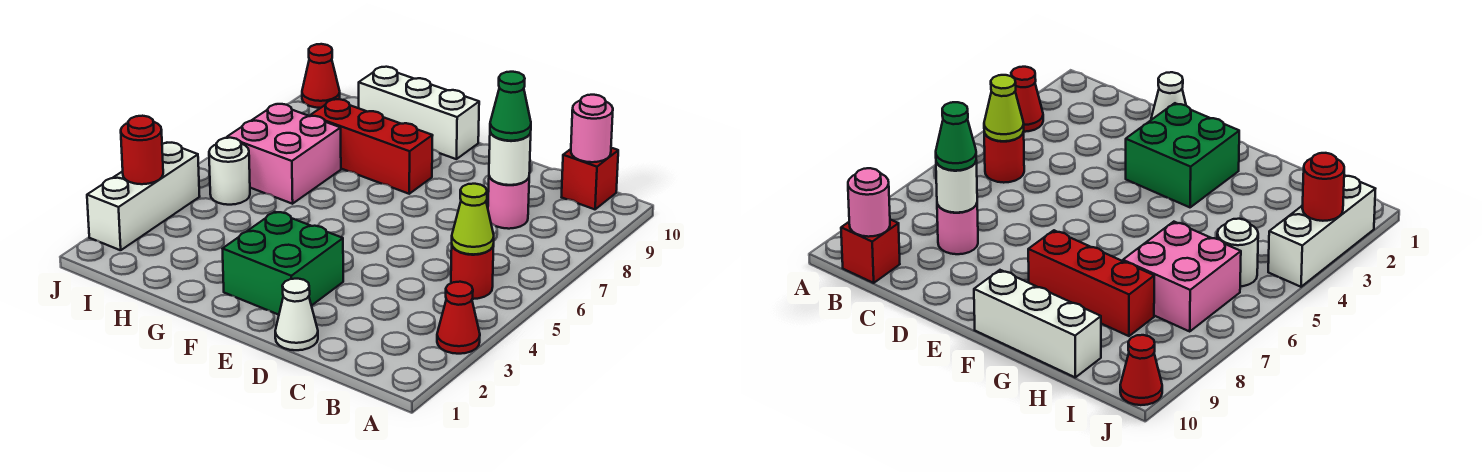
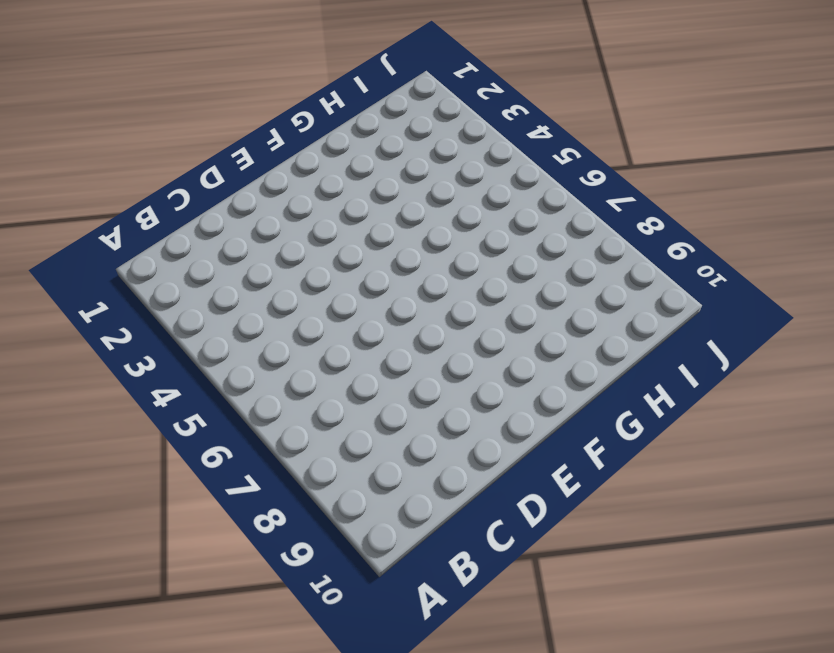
none -> red cone A3 level 1
none -> red round brick B5 level 1
none -> red brick B10 level 1

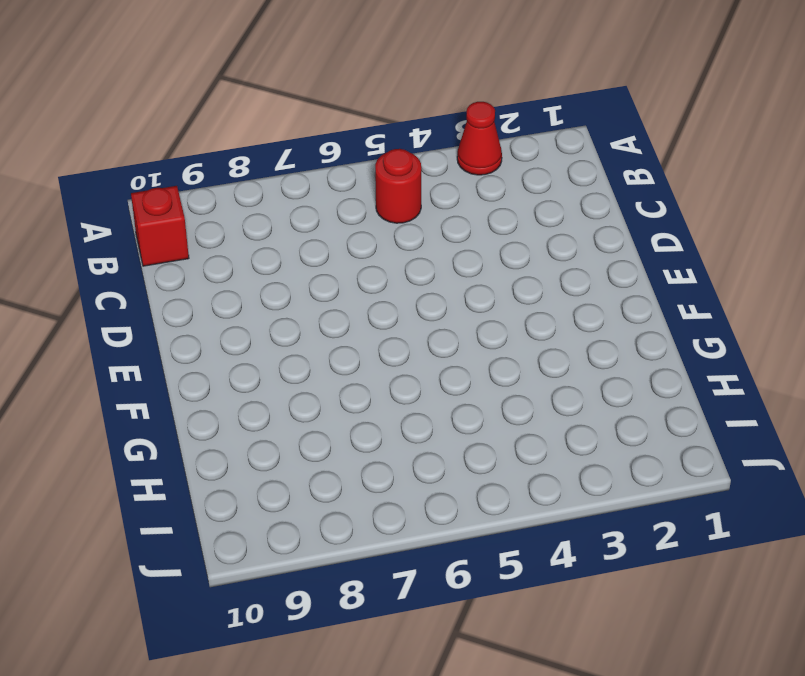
none -> pink round brick C8 level 1
none -> white cone D1 level 1
none -> green brick E2:F3 level 1

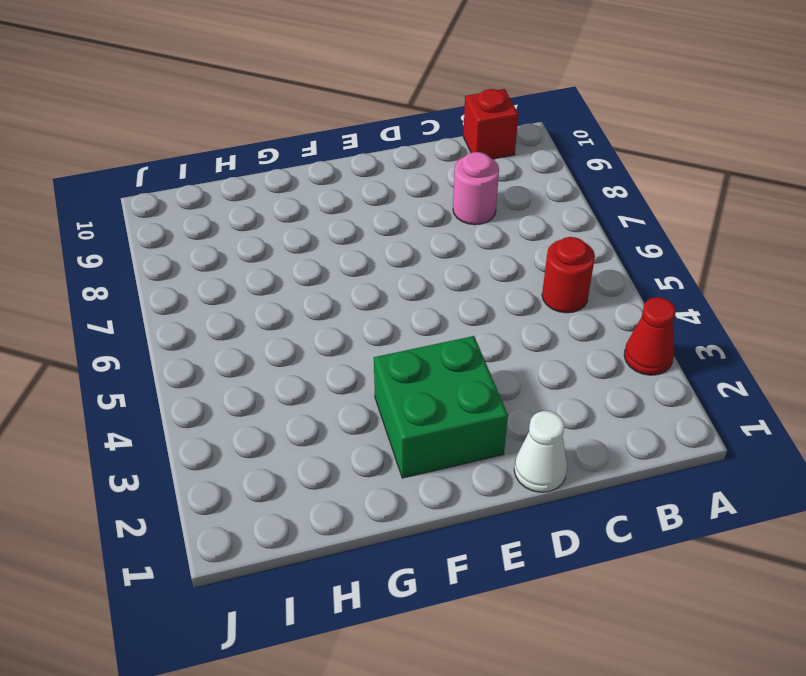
none -> red brick F8:H8 level 1
none -> white brick F10:H10 level 1
none -> pink brick H6:I7 level 1

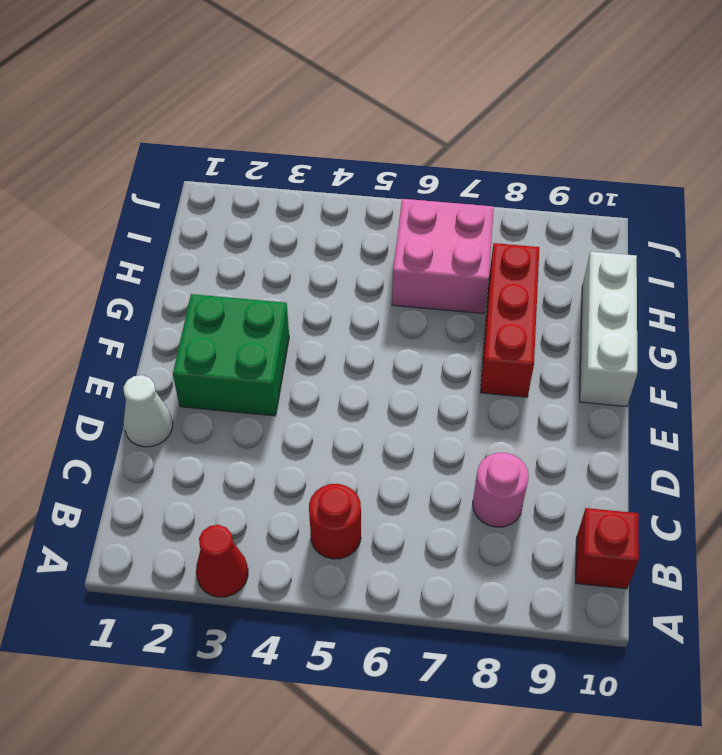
none -> white round brick I5 level 1
none -> white brick J2:J4 level 1
none -> red cone J10 level 1

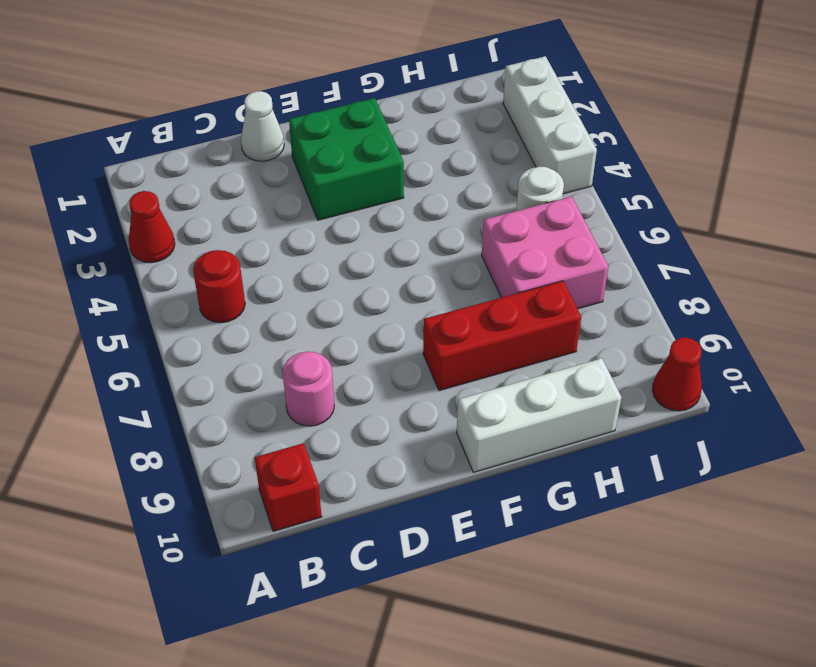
none -> lime cone B5 level 2
none -> pink round brick B10 level 2
none -> white round brick C8 level 2

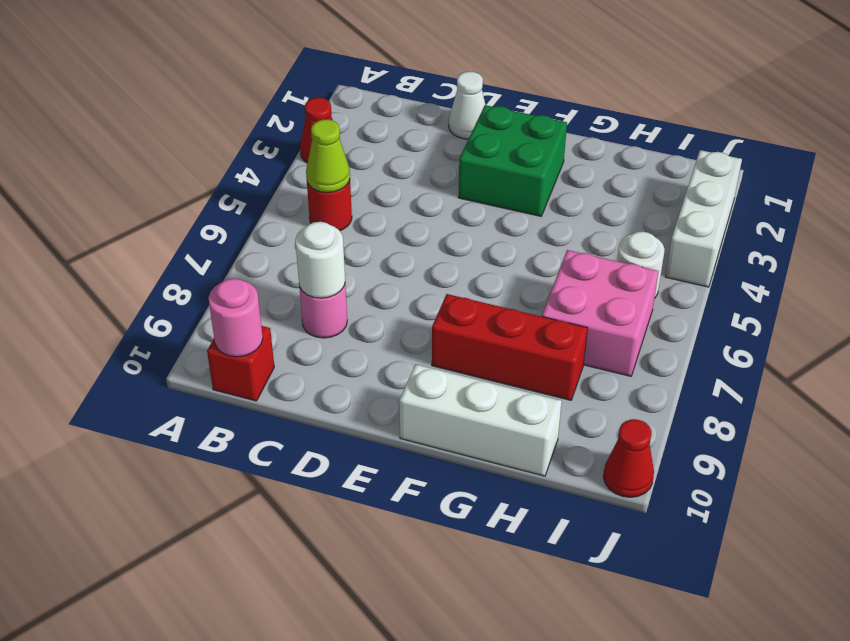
none -> red round brick J3 level 2
none -> green cone C8 level 3

